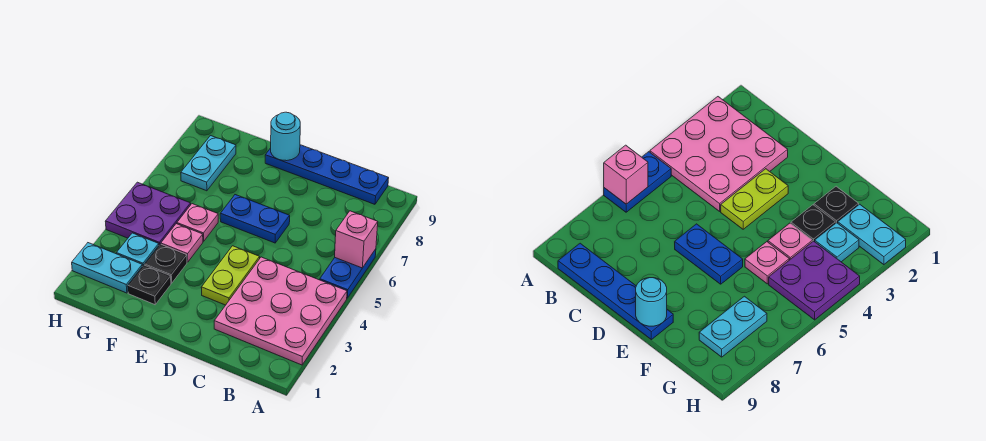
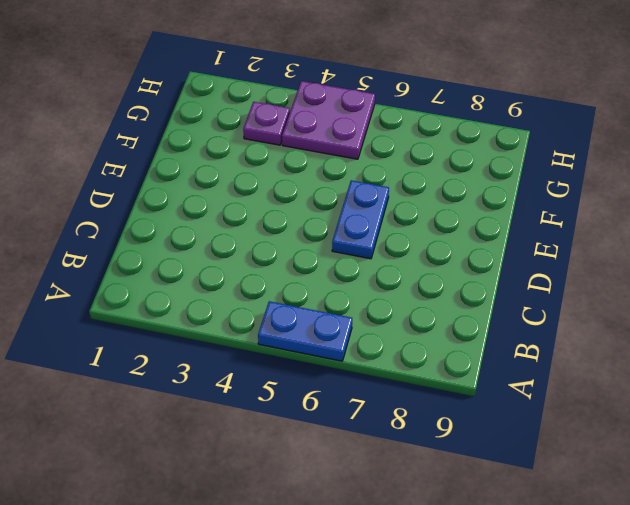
purple plate G3 level 1 -> cyan plate G3 level 1
none -> pink plate A2:C4 level 1
none -> blue plate B9:E9 level 1
none -> lime plate D3:D4 level 1

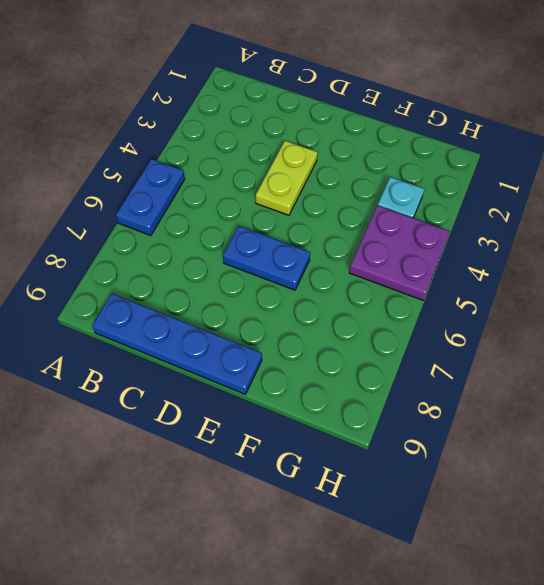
none -> pink plate A2:C4 level 1
none -> black plate F2 level 1
none -> black plate F3 level 1

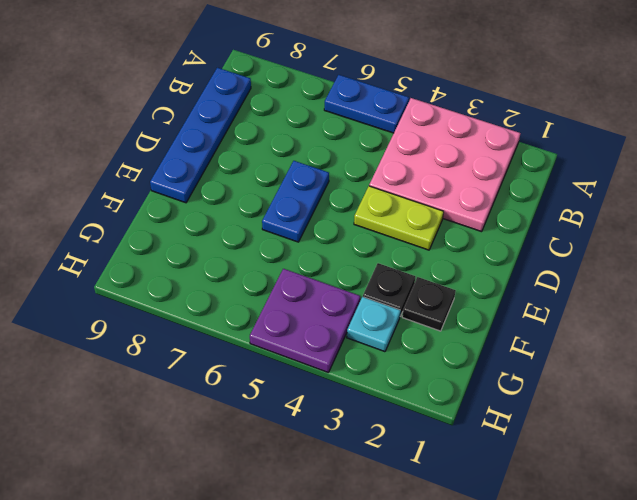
none -> pink plate F4 level 1
none -> pink plate F5 level 1
none -> cyan plate G2:H2 level 1

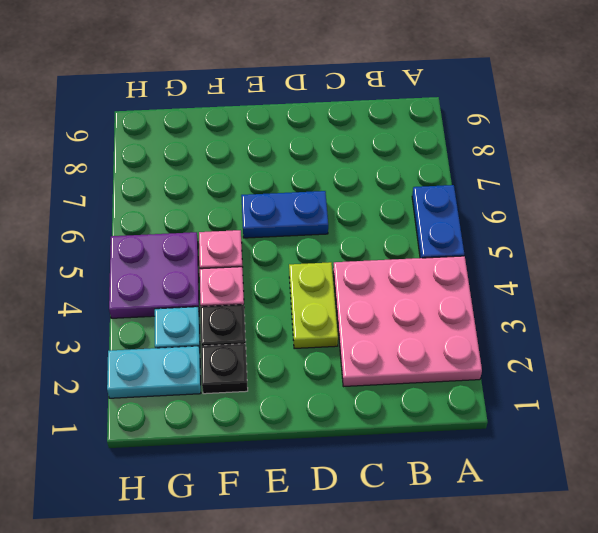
none -> blue plate B9:E9 level 1
none -> cyan plate G7:G8 level 1
none -> pink brick A6 level 2

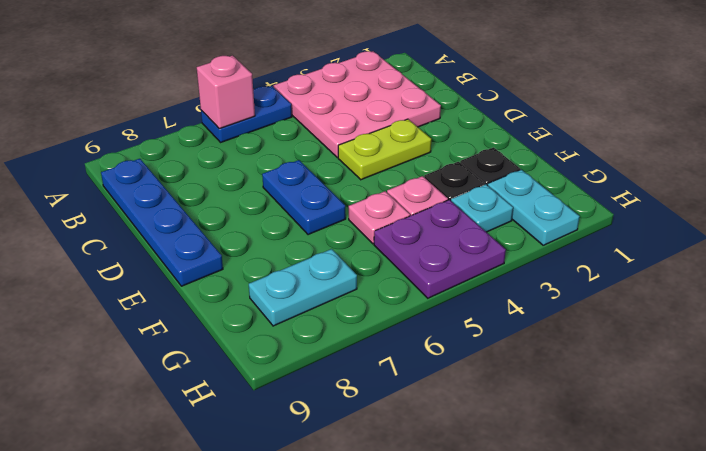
none -> cyan round brick E9 level 2

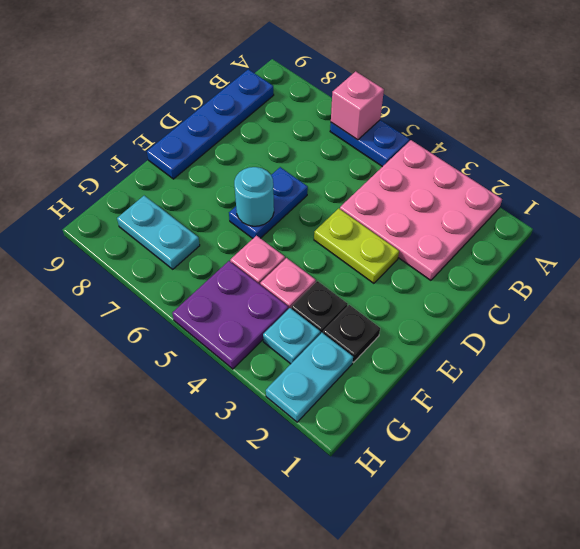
cyan round brick E6 level 2 -> cyan round brick E9 level 2

